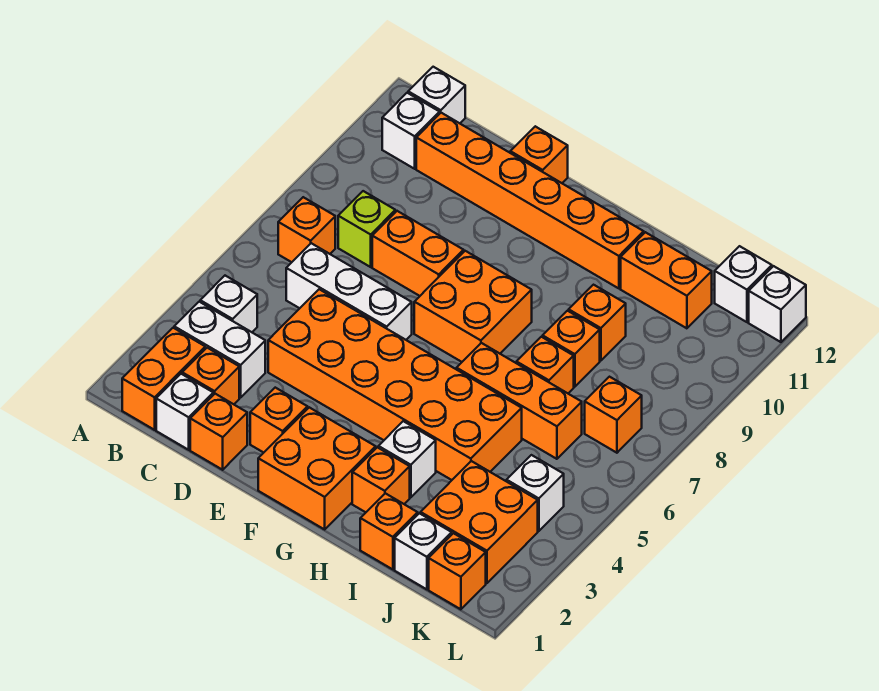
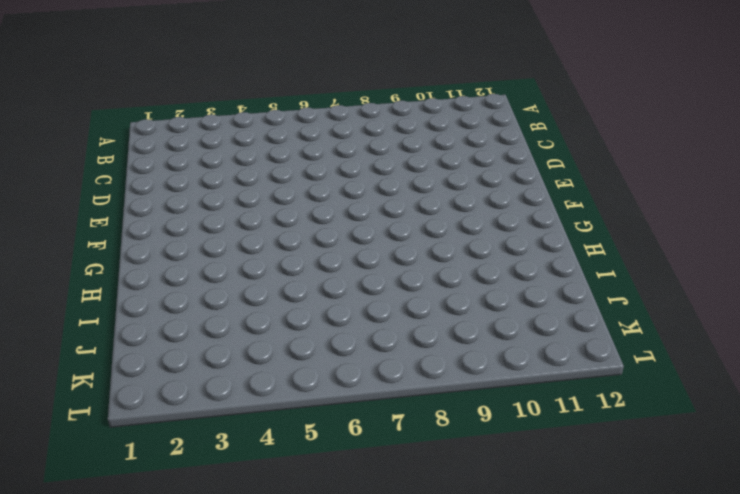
none -> orange brick B1:B2 level 1
none -> white brick B3:C3 level 1
none -> white brick B4 level 1
none -> orange brick B7 level 1

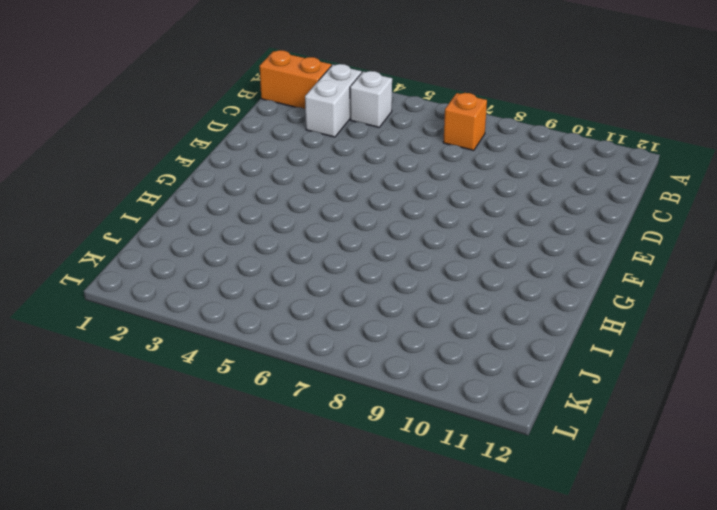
none -> white brick B11 level 1
none -> white brick B12 level 1
none -> white brick C1 level 1
none -> orange brick C2 level 1

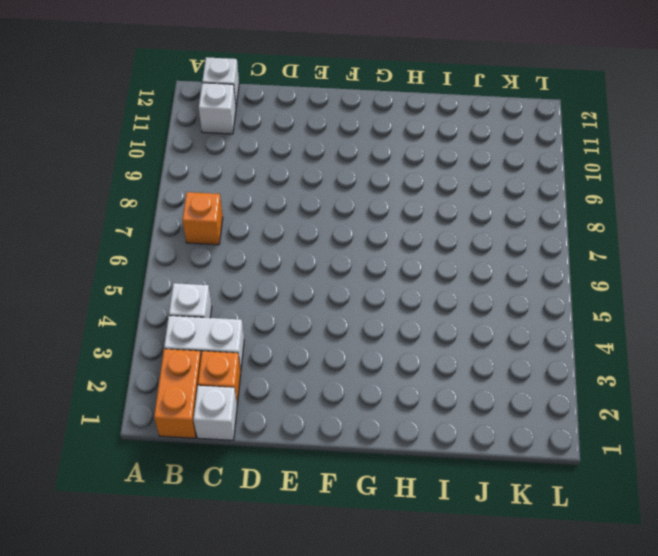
none -> white brick C6:E6 level 1
none -> lime brick C8 level 1
none -> orange brick C11:H11 level 1
none -> orange brick D1 level 1

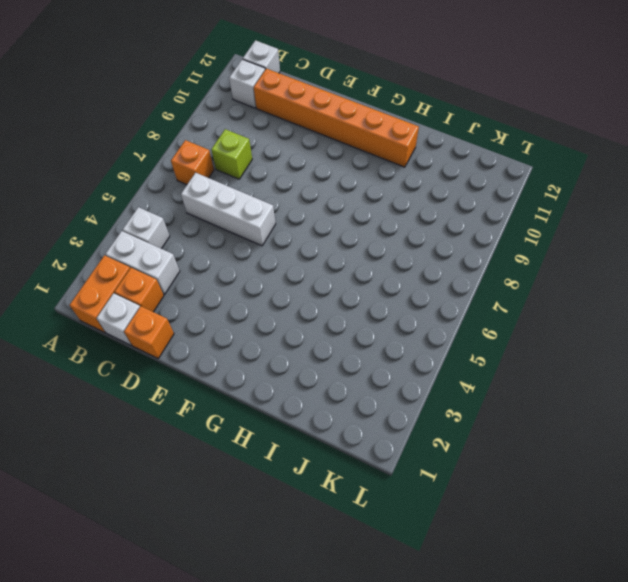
none -> orange brick D4:I5 level 1
none -> orange brick D8:E8 level 1
none -> orange brick E2 level 1
none -> orange brick E12 level 1

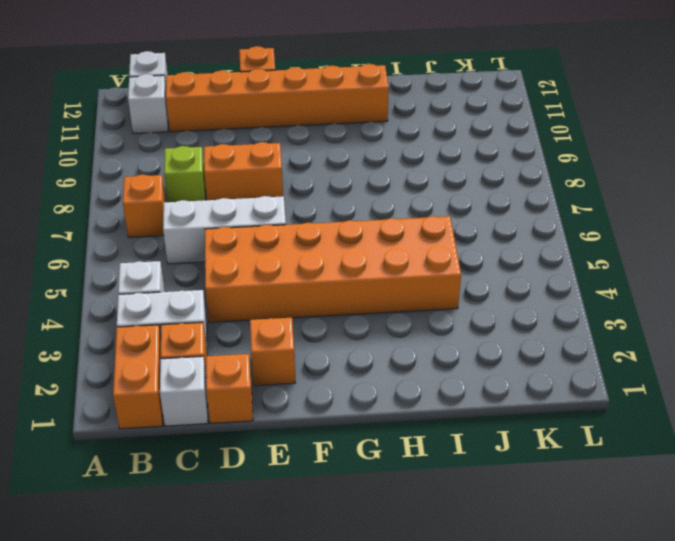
none -> orange brick F1:G2 level 1
none -> orange brick F7:G8 level 1
none -> orange brick H2 level 1
none -> white brick H3 level 1

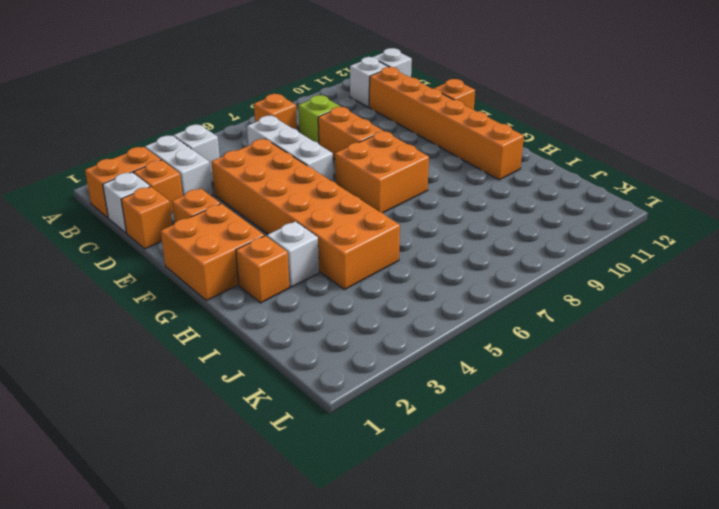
none -> orange brick H6:J6 level 1
none -> orange brick I1 level 1
none -> orange brick I7 level 1
none -> orange brick I8 level 1

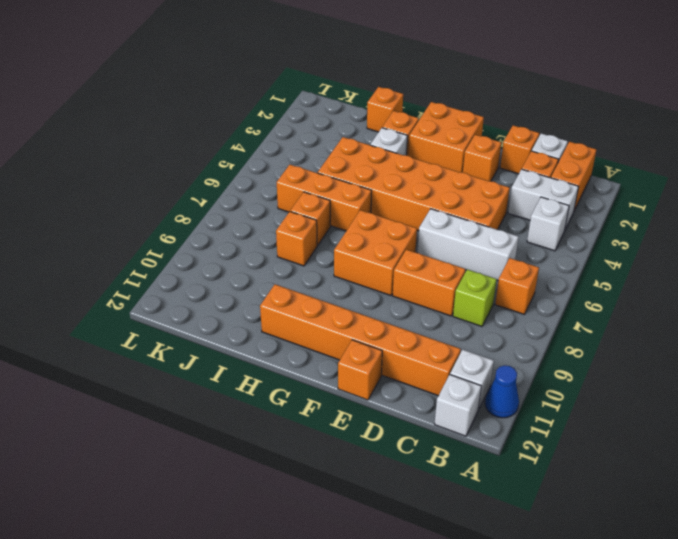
blue cone A11 level 1 -> none
none -> orange brick I9 level 1
none -> orange brick I11:J11 level 1
none -> white brick J1 level 1
none -> orange brick J2:K3 level 1

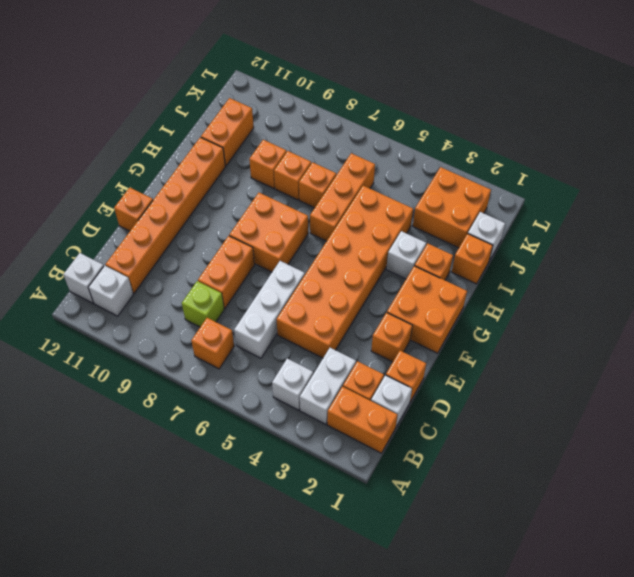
none -> orange brick K1 level 1
none -> white brick K4 level 1
none -> orange brick K7 level 1
none -> white brick K12 level 1

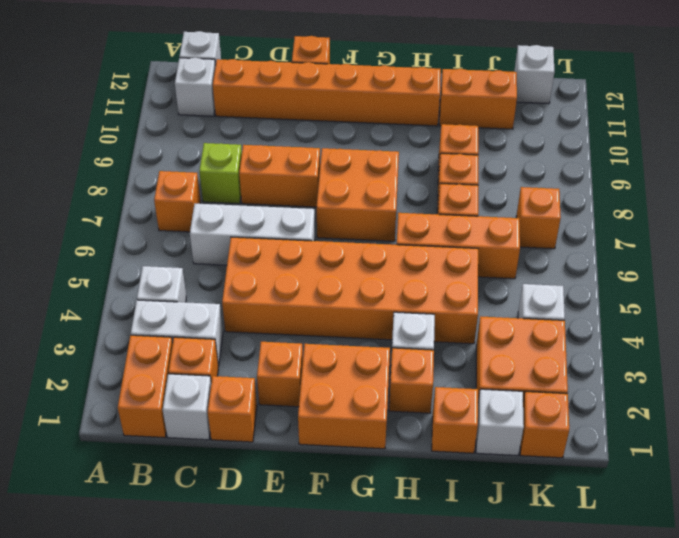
none -> white brick L12 level 1

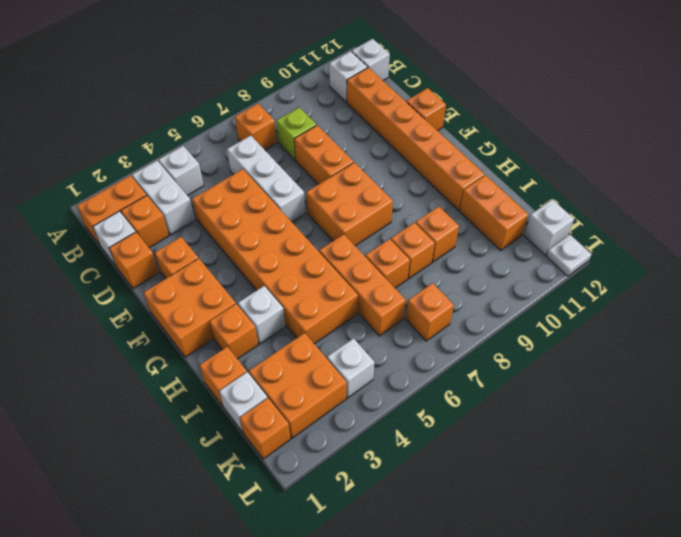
white plate L12 level 1 -> white brick L12 level 1

